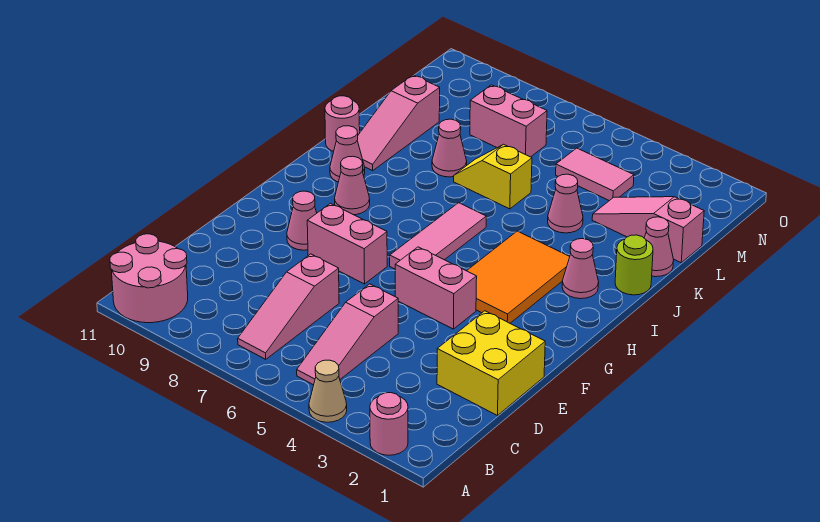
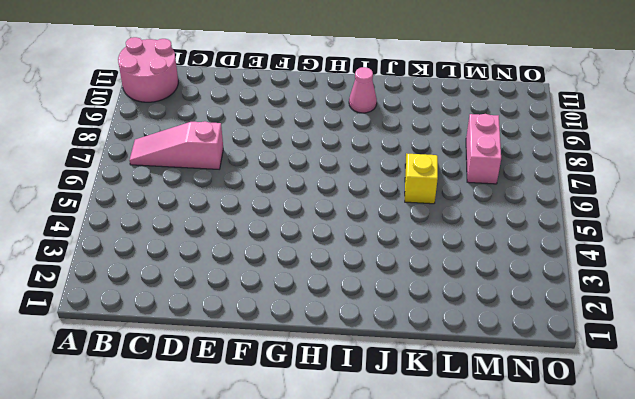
none -> pink round brick A2 level 1
none -> tan cone A4 level 1
none -> pink slope B5:D5 level 1 top D

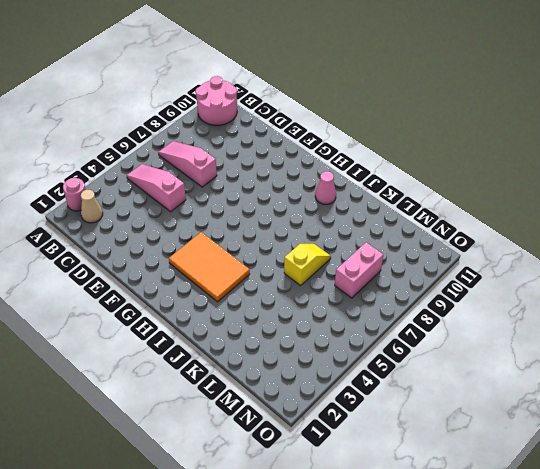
tan cone B2 level 1 -> tan cone A4 level 1
none -> yellow brick D1:E2 level 1
none -> pink brick F4:F5 level 1
none -> pink brick F7:F8 level 1

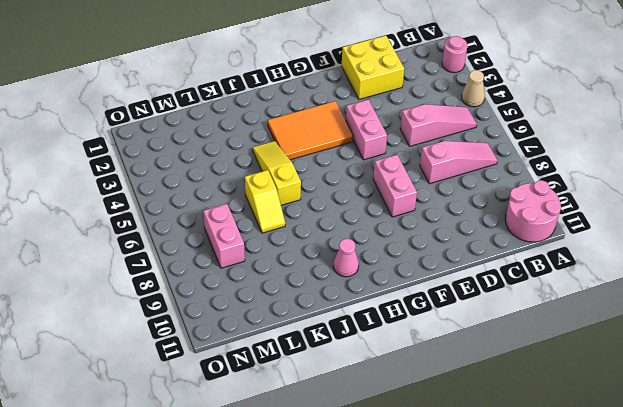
yellow slope J4:J6 level 1 top 6 -> none
none -> pink cone F9 level 1
none -> pink tile G6:I6 level 1
none -> pink cone H9 level 1

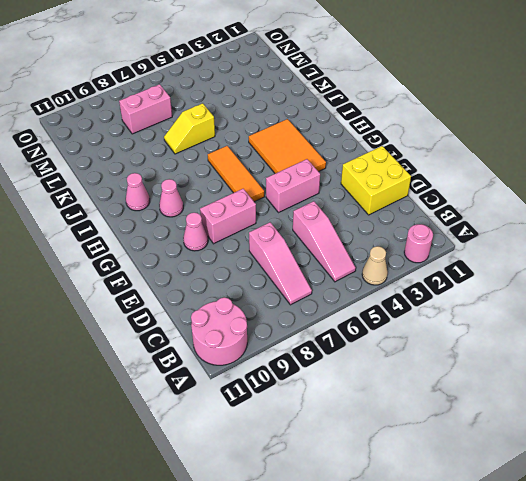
orange tile G6:I6 level 1 -> pink tile G6:I6 level 1
none -> pink cone I2 level 1
none -> lime round brick J1 level 1
none -> pink slope J10:L10 level 1 top L

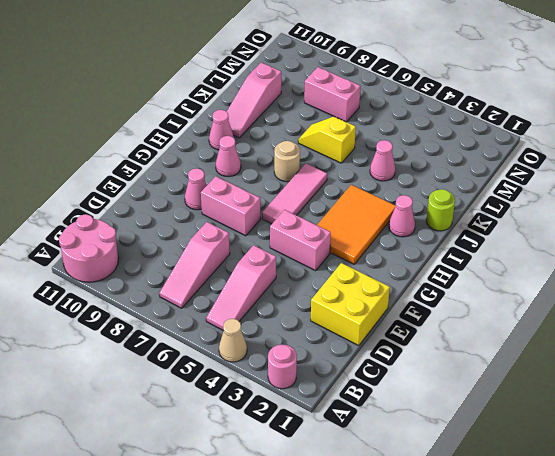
tan round brick I7 level 1 -> none
none -> pink round brick J11 level 1
none -> pink cone K1 level 1
none -> pink cone K8 level 1

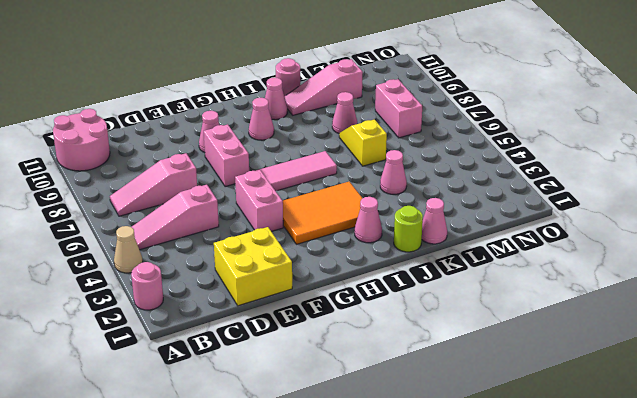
none -> pink slope L1:L3 level 1 top 1
none -> pink tile M4:M5 level 1

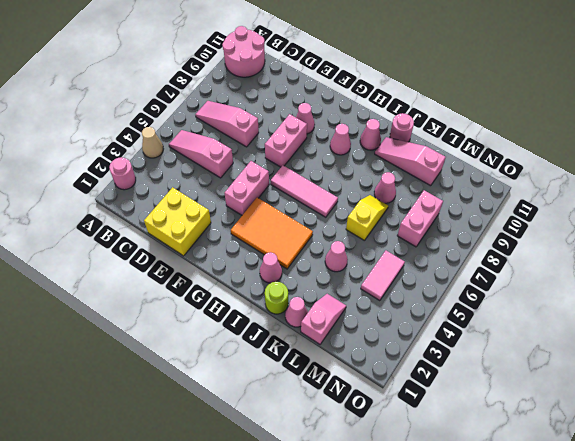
pink slope L1:L2 level 1 top 1 -> pink slope L1:L3 level 1 top 1

